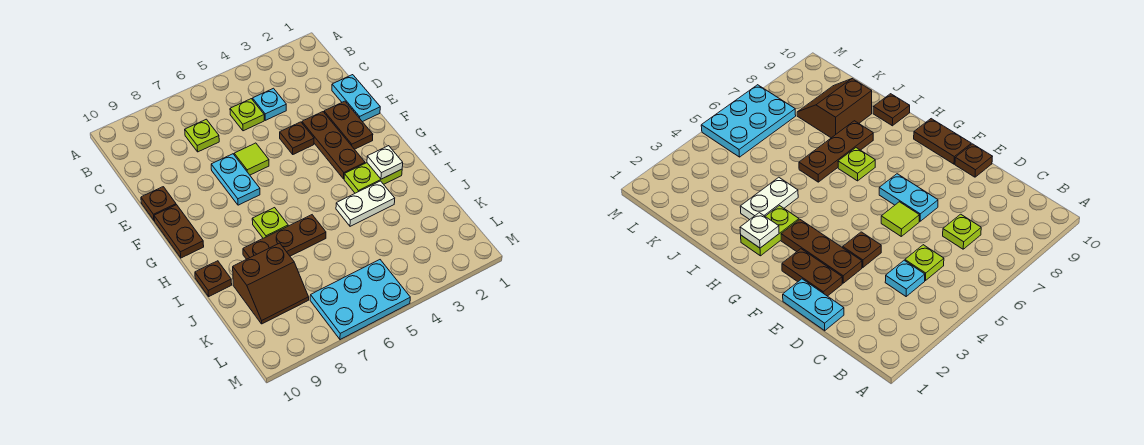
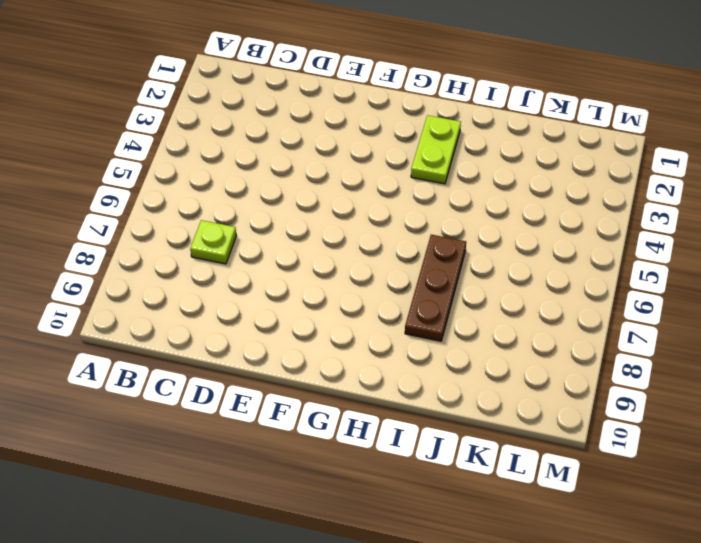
none -> cyan plate C4 level 1
none -> lime plate C5 level 1
none -> cyan plate D1:E1 level 1

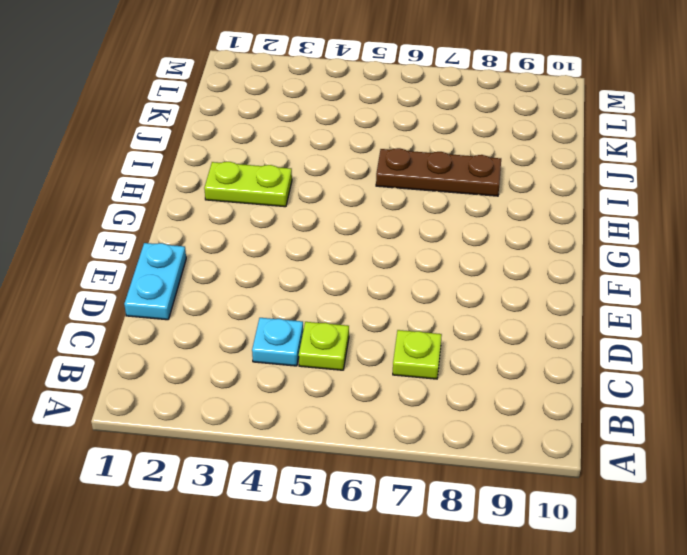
none -> brown plate E2:F2 level 1
none -> brown plate E3:G3 level 1
none -> brown plate E4 level 1

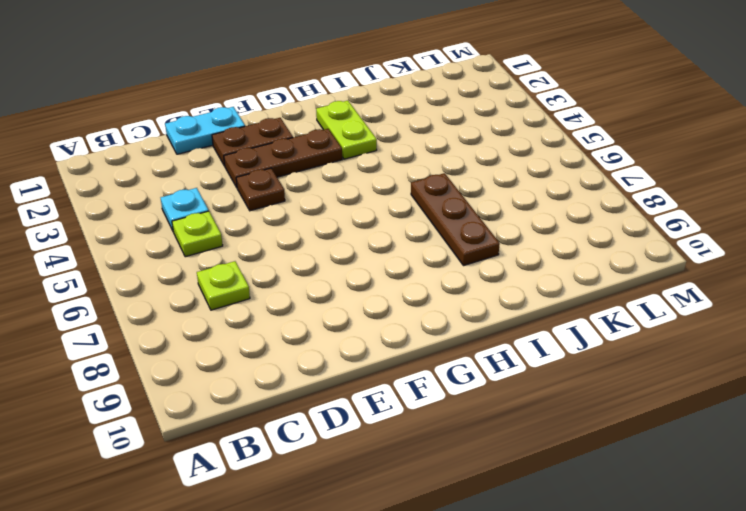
none -> lime tile E6 level 1
none -> cyan plate E7:F7 level 1
none -> brown plate E10 level 1

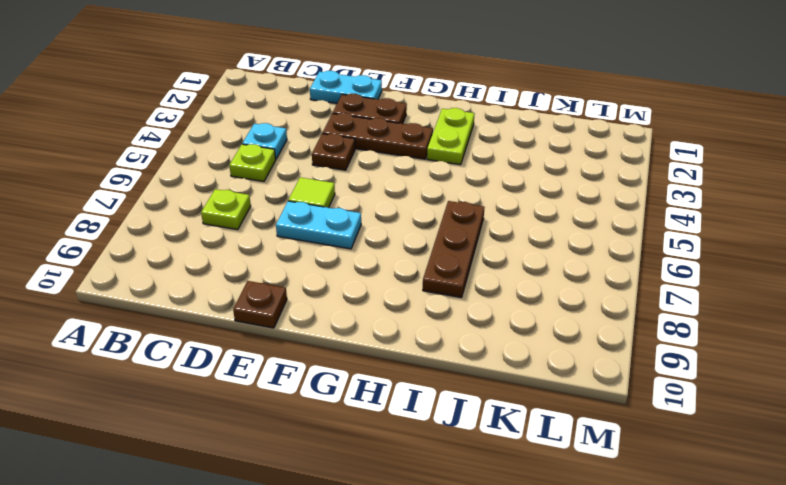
none -> brown plate F10:G10 level 1
none -> lime plate H7 level 1
none -> white plate I3:I4 level 1

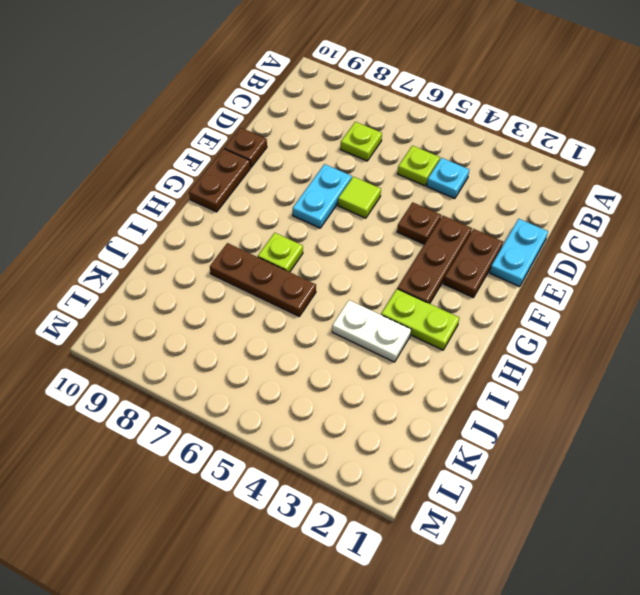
none -> brown plate I10 level 1
none -> brown slope J8:K9 level 1 top J
none -> cyan plate L5:M7 level 1

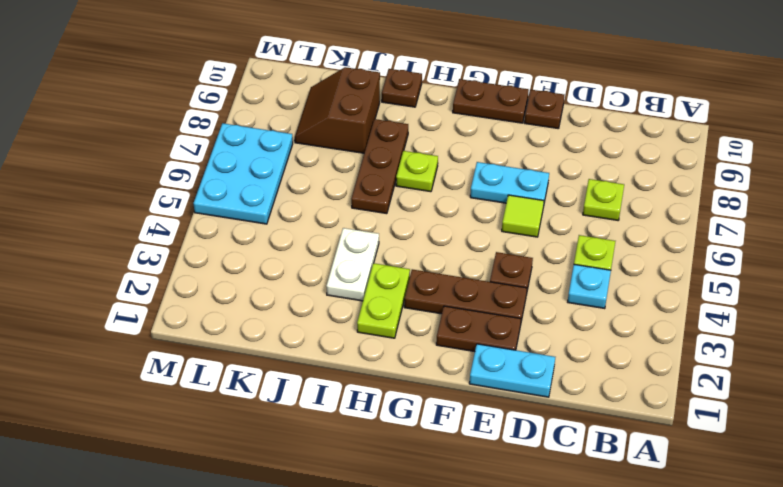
none -> white plate H2 level 2

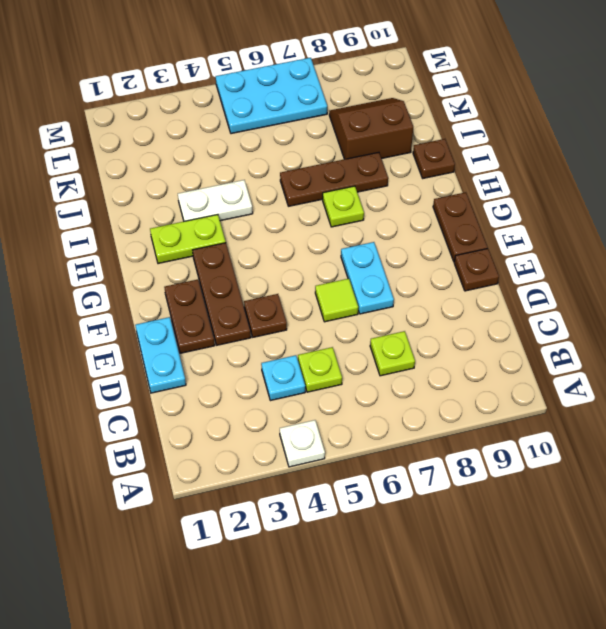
white plate A4 level 1 -> white plate H2 level 2

